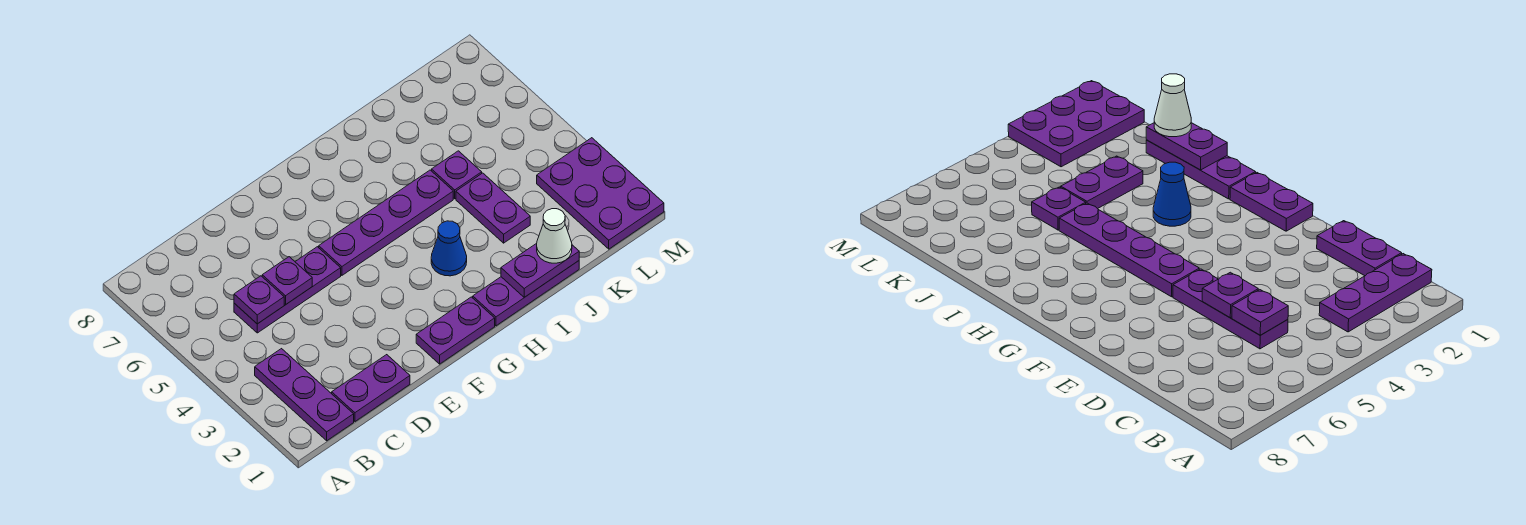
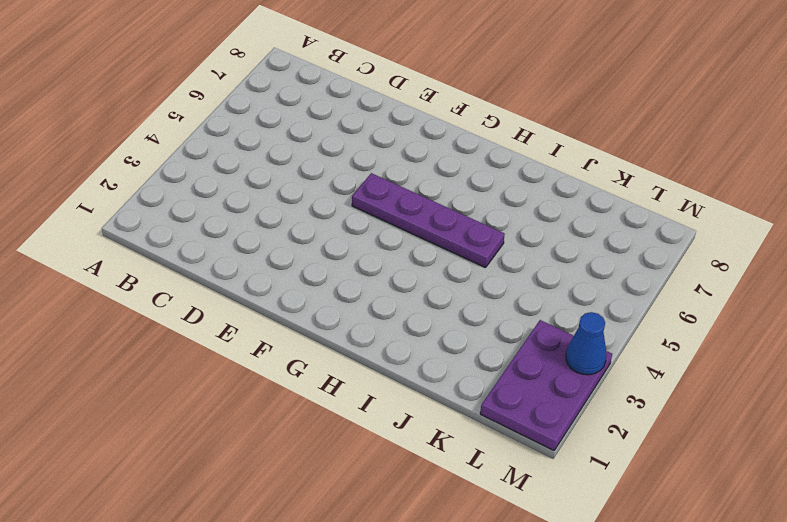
blue cone M3 level 2 -> blue cone H3 level 1
none -> purple plate B1:B3 level 1
none -> purple plate C1:D1 level 1
none -> purple plate C5:E5 level 1

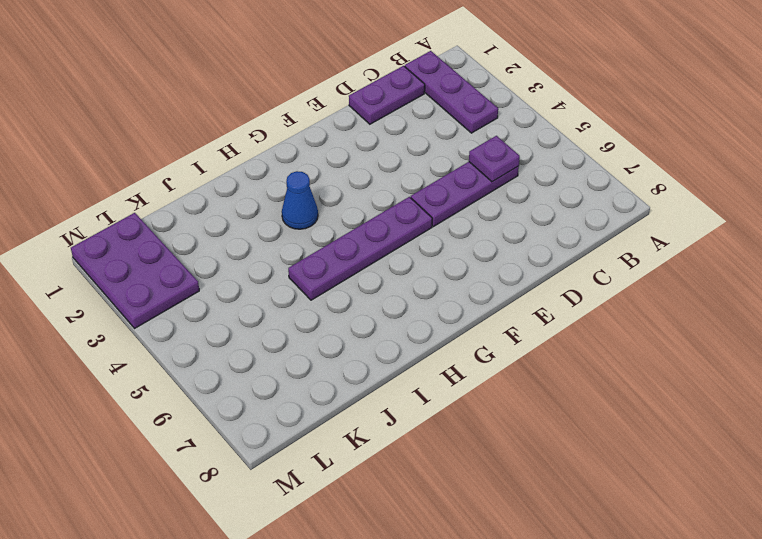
none -> purple plate F1:G1 level 1
none -> purple plate H1:J1 level 1
none -> purple plate J3:J4 level 1

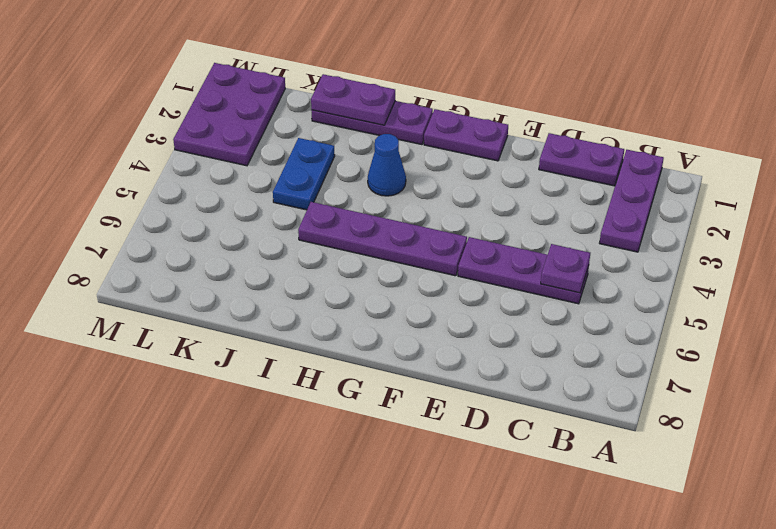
blue plate J3:J4 level 1 -> purple plate J3:J4 level 1
none -> purple plate J5 level 1
none -> purple plate D5 level 2
none -> white cone J1 level 3

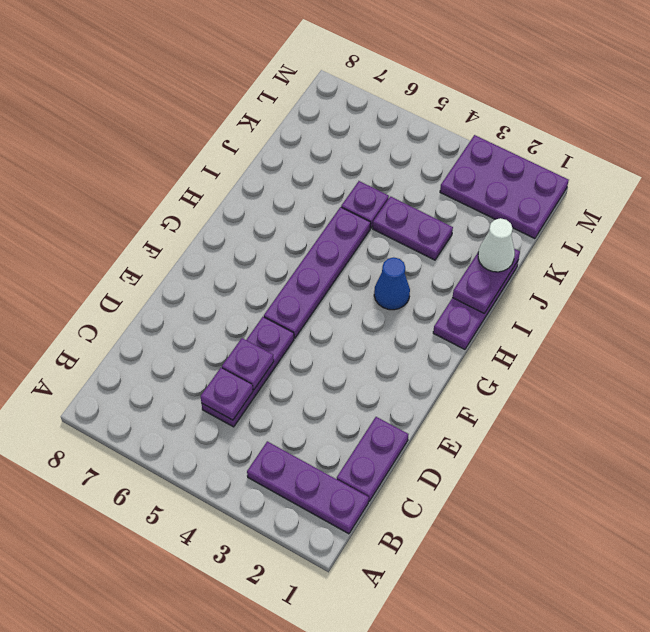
none -> purple plate F1:G1 level 1

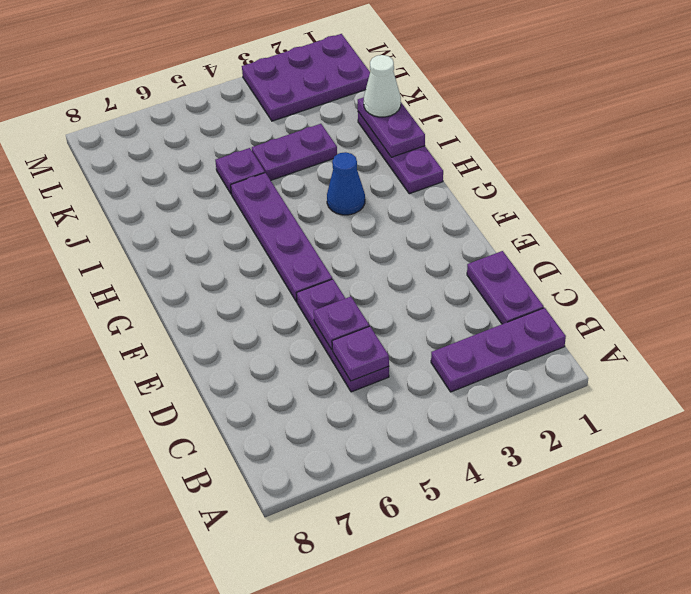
none -> purple plate F1:G1 level 1

